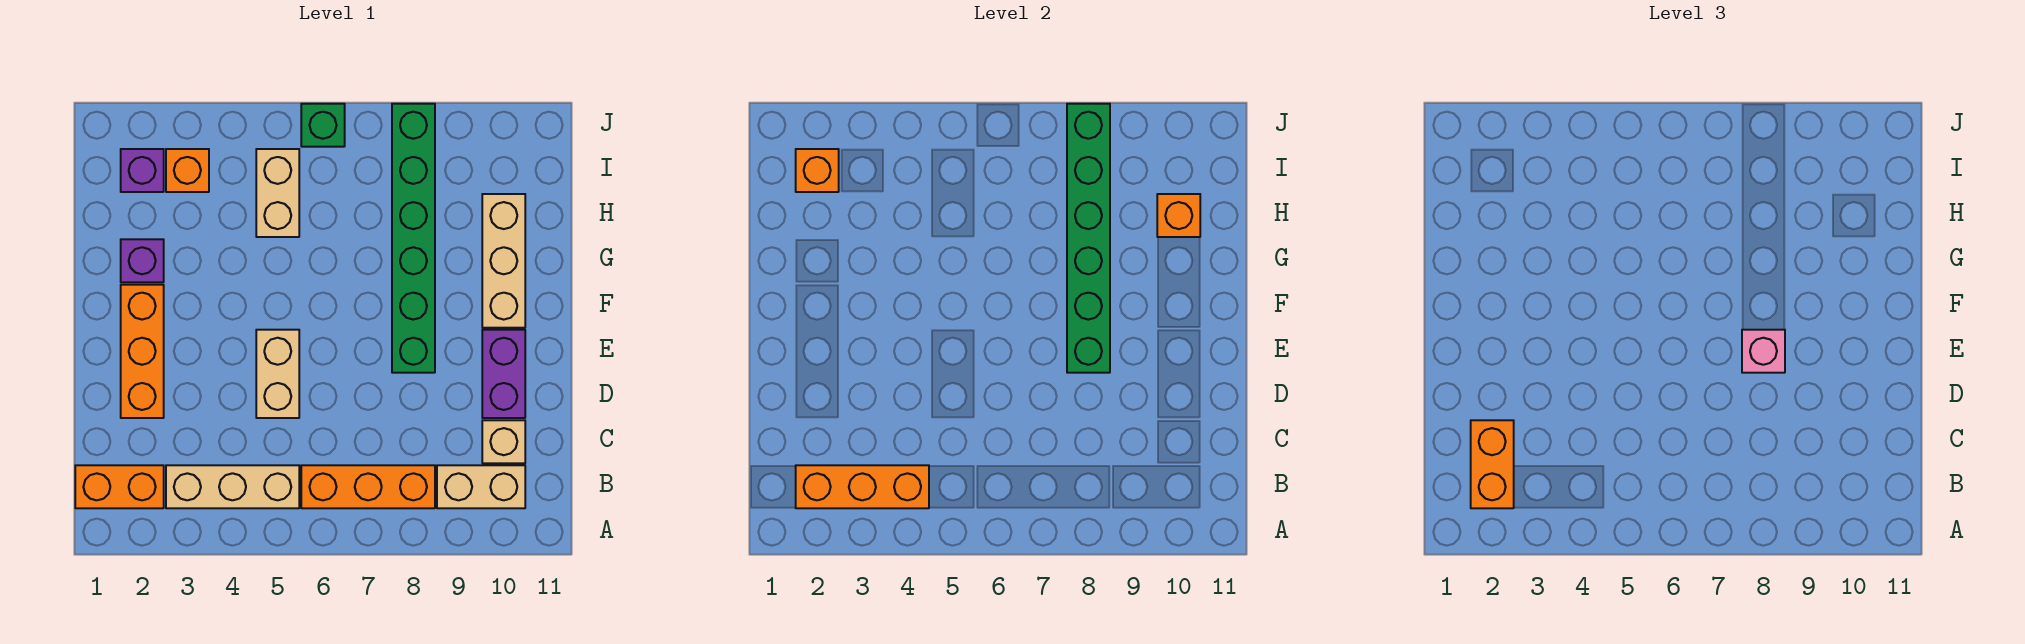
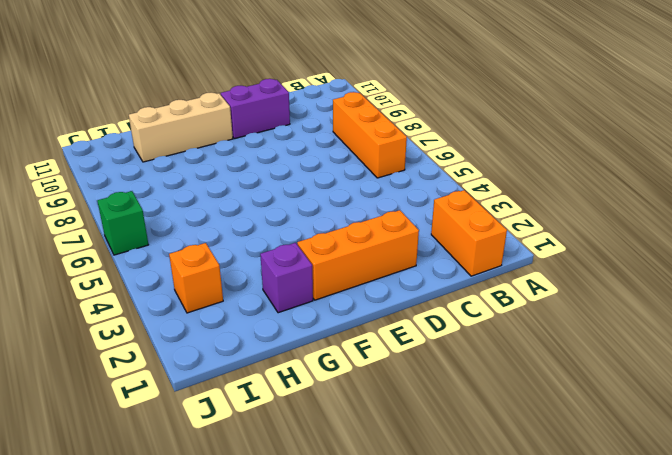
none -> tan brick B3:B5 level 1
none -> tan brick B9:B10 level 1
none -> tan brick C10 level 1

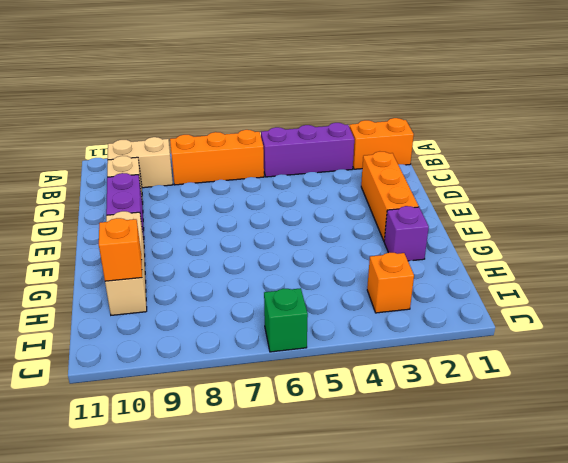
purple brick B3:B5 level 1 -> tan brick B3:B5 level 1
none -> tan brick D5:E5 level 1
none -> green brick E8:J8 level 1
none -> tan brick H5:I5 level 1

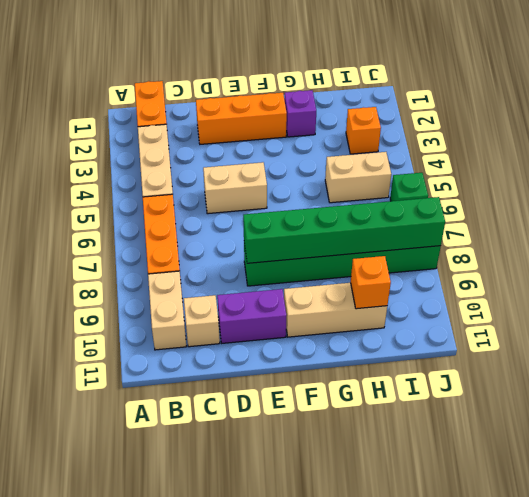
none -> purple brick I2 level 1
none -> orange brick B2:B4 level 2
none -> orange brick I2 level 2

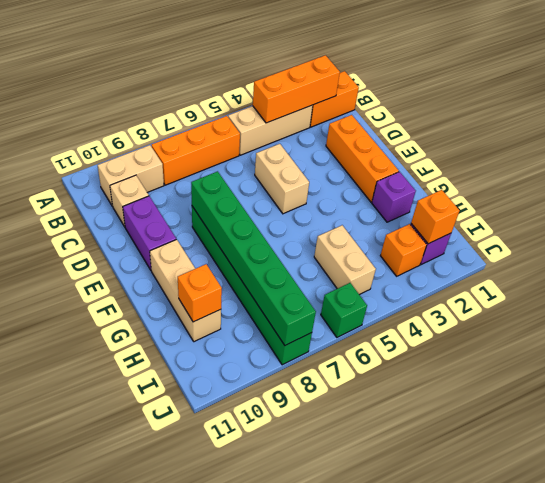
none -> orange brick B2:C2 level 3
none -> pink brick E8 level 3

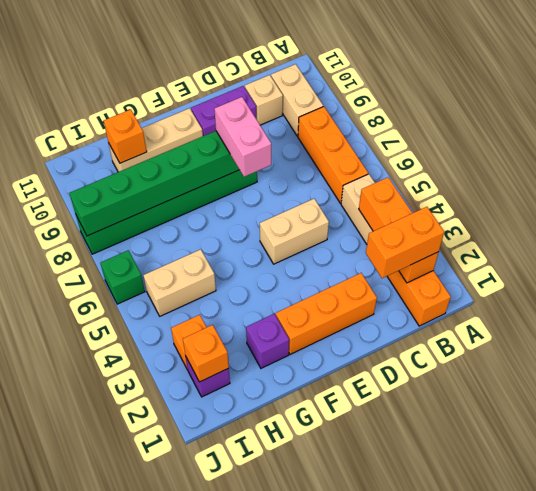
pink brick E7:E8 level 3 -> pink brick E8 level 3

